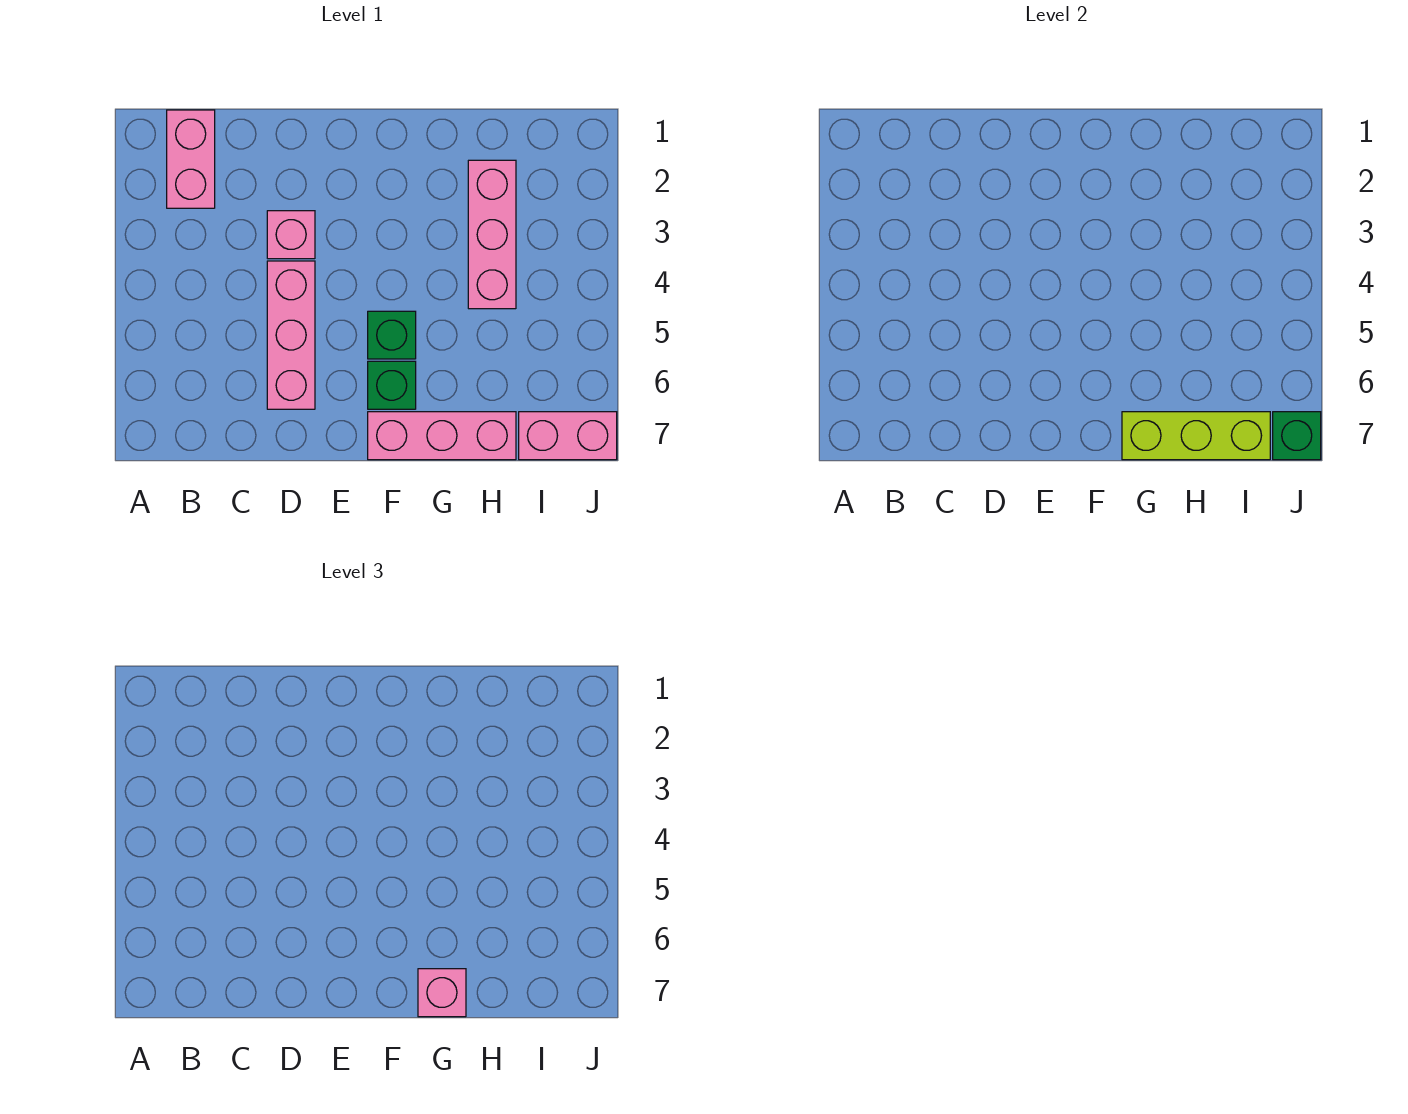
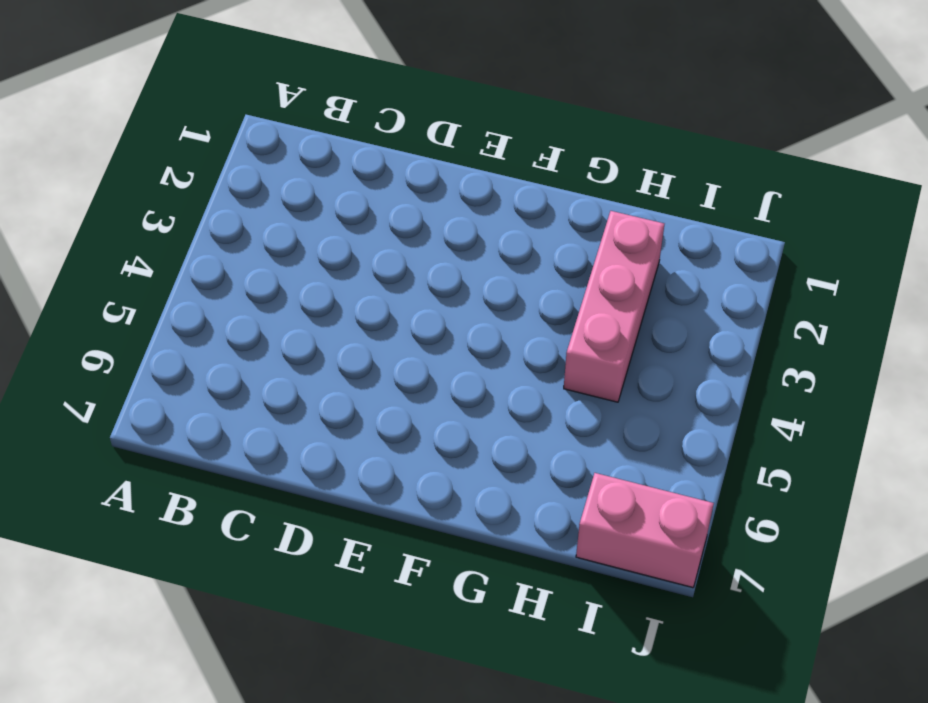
none -> pink brick B1:B2 level 1
none -> pink brick D3 level 1

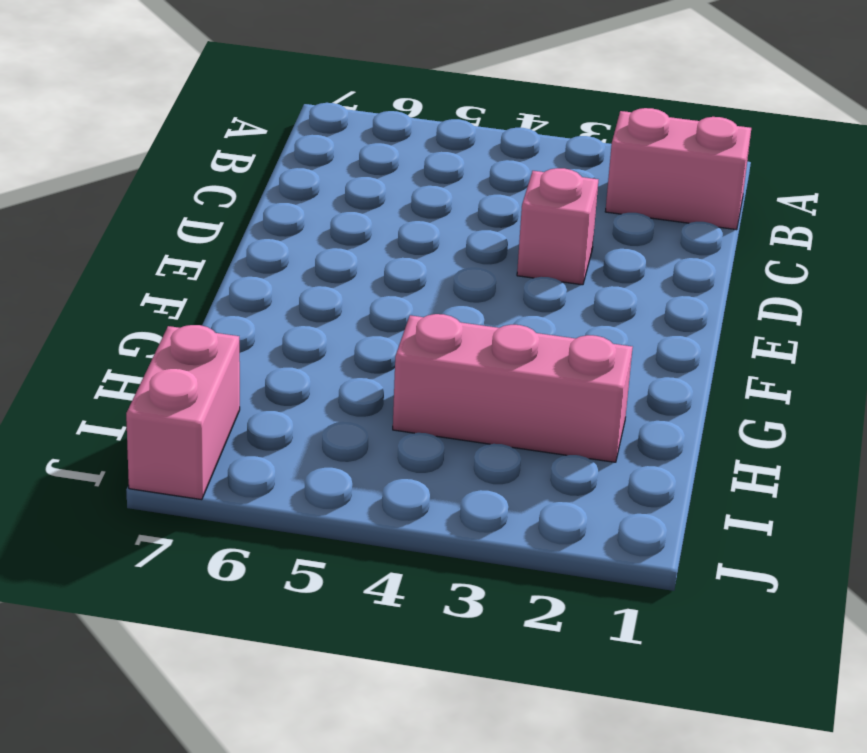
none -> pink brick D4:D6 level 1
none -> green brick F5 level 1

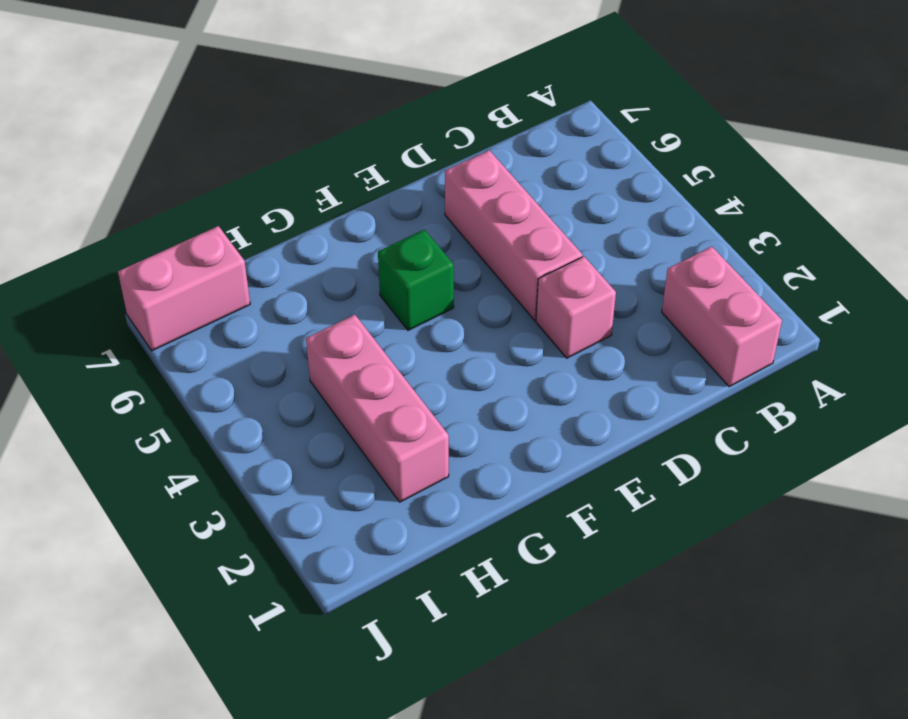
none -> green brick F6 level 1
none -> pink brick F7:H7 level 1

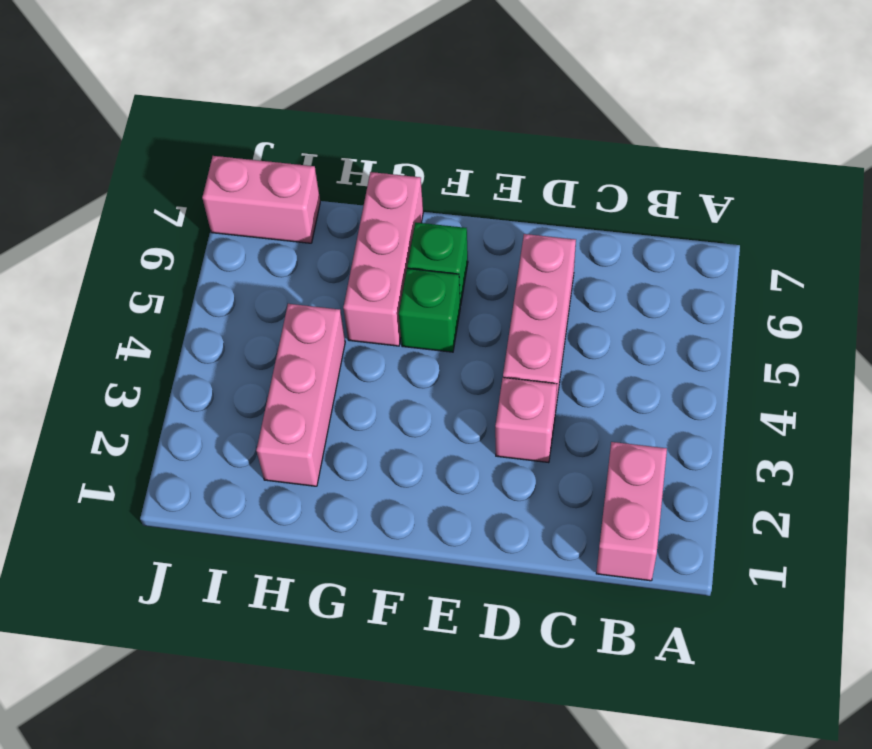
pink brick G5:G7 level 1 -> pink brick F7:H7 level 1
none -> lime brick G7:I7 level 2
none -> green brick J7 level 2

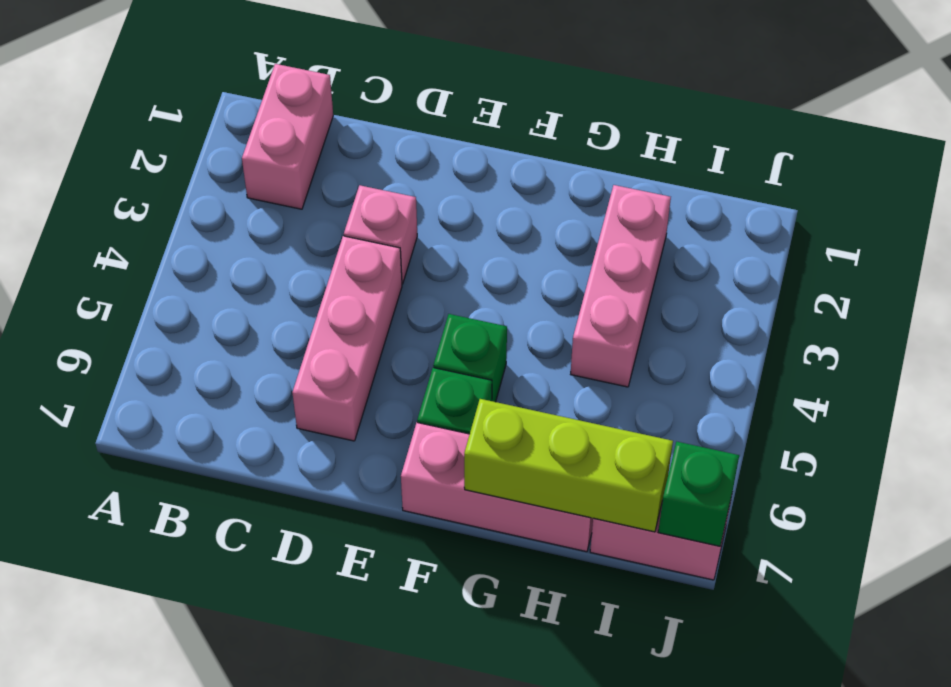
none -> pink brick G7 level 3

